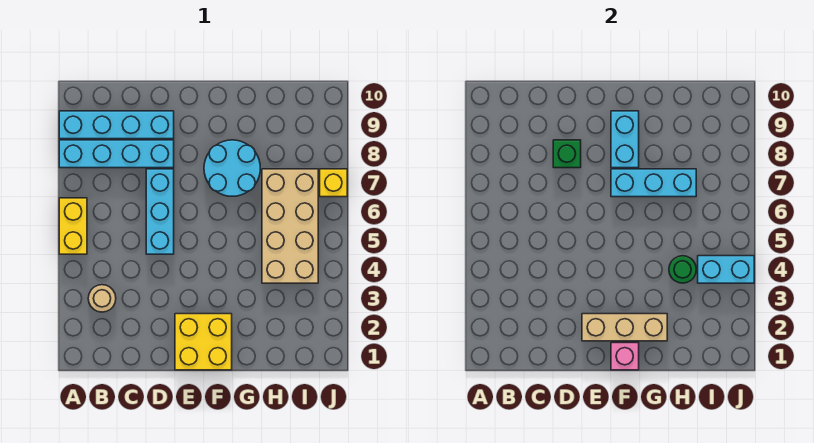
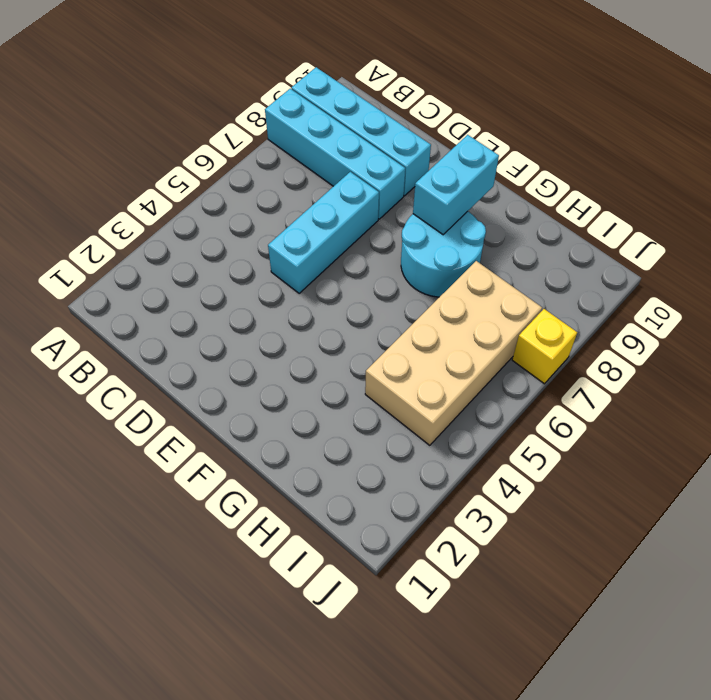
none -> yellow brick A5:A6 level 1
none -> tan round brick B3 level 1
none -> yellow brick E1:F2 level 1

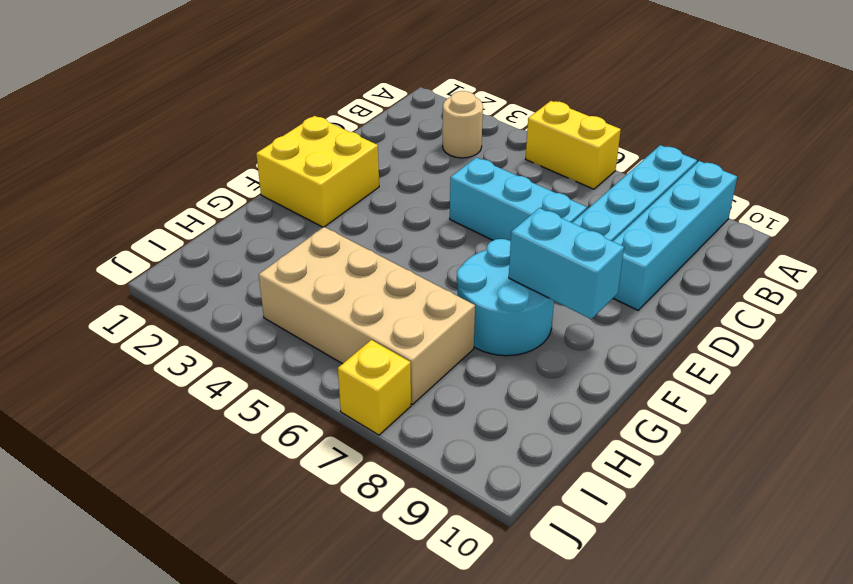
none -> green brick D8 level 2
none -> tan brick E2:G2 level 2
none -> pink brick F1 level 2

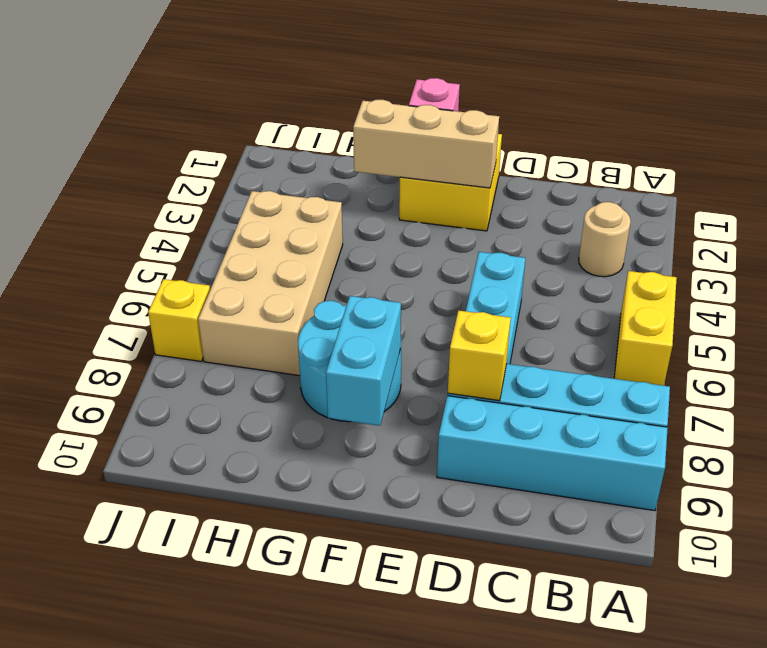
yellow brick D8 level 2 -> green brick D8 level 2
none -> cyan brick F7:H7 level 2
none -> green round brick H4 level 2
none -> cyan brick I4:J4 level 2

